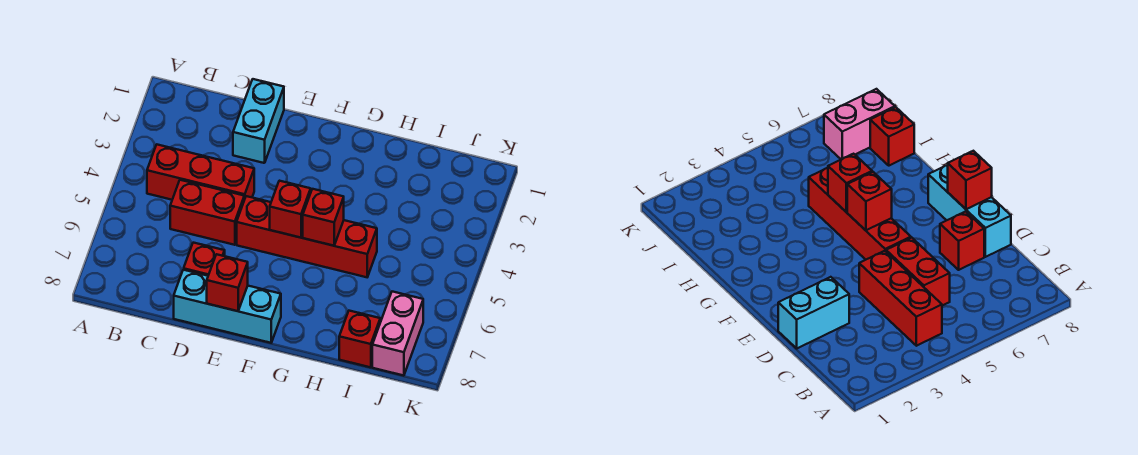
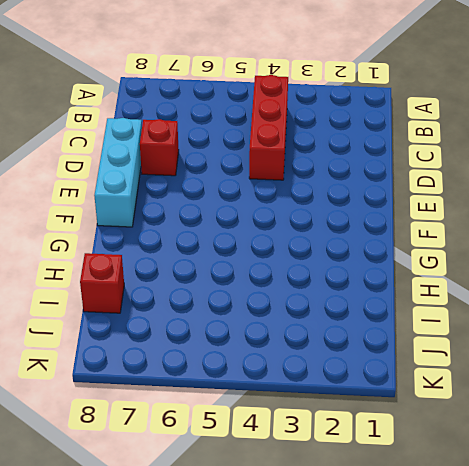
none -> red brick C5:D5 level 1
none -> cyan brick D1:D2 level 1

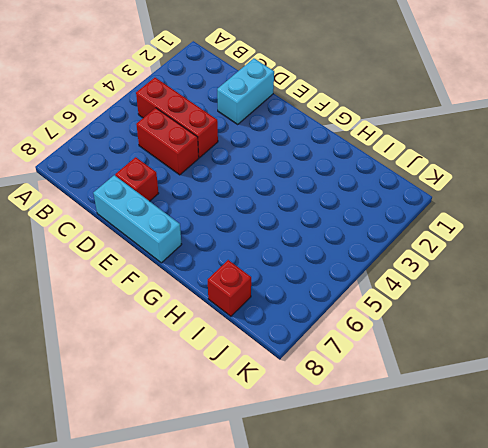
none -> red brick E5:H5 level 1
none -> pink brick J7:J8 level 1

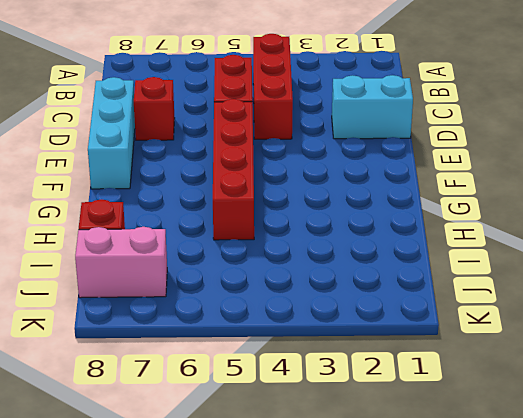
none -> red brick E8 level 2
none -> red brick F5 level 2

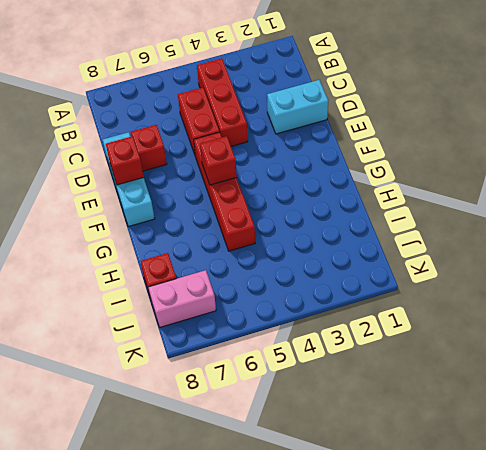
none -> red brick G5 level 2

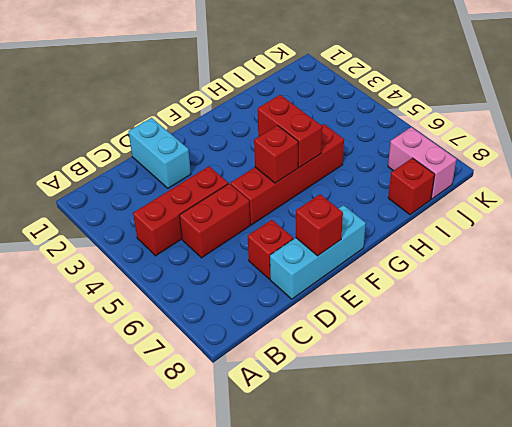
red brick G4:G5 level 2 -> red brick G5 level 2

